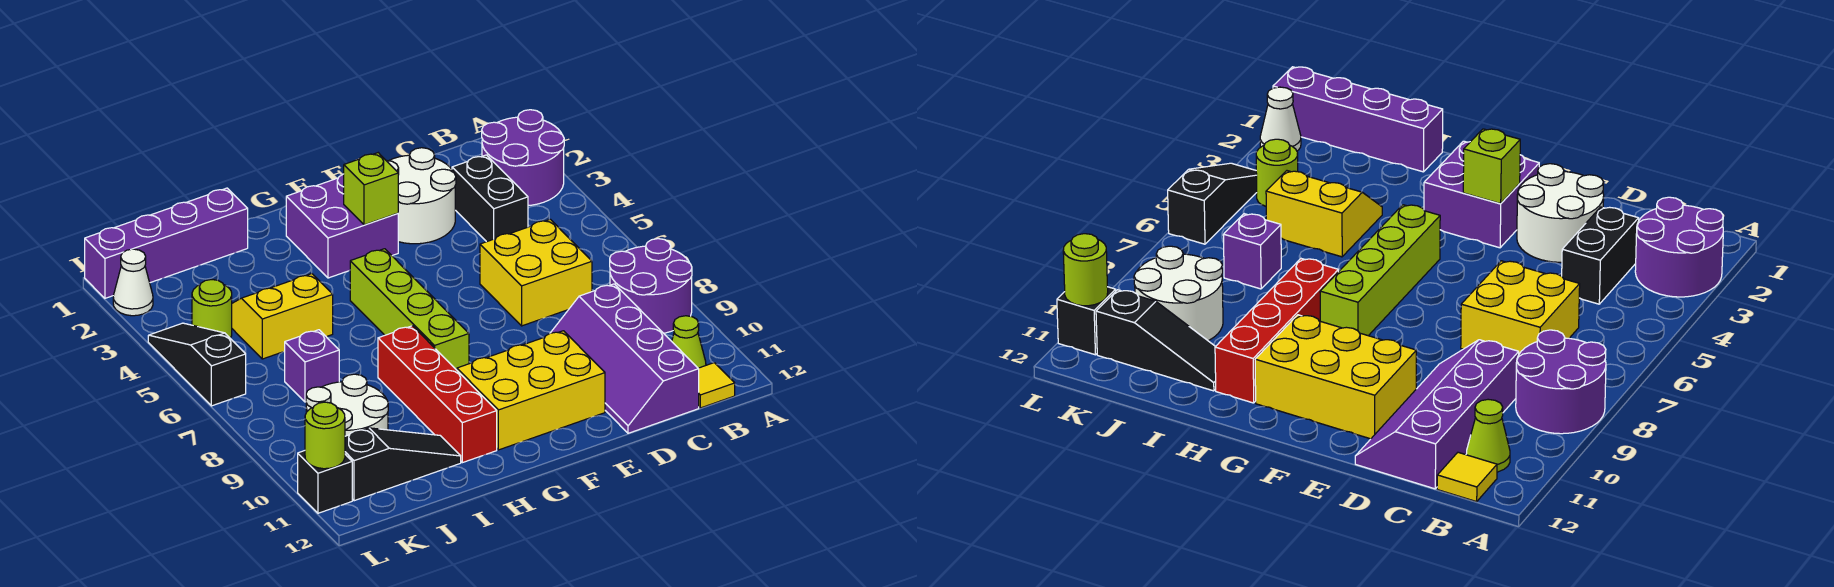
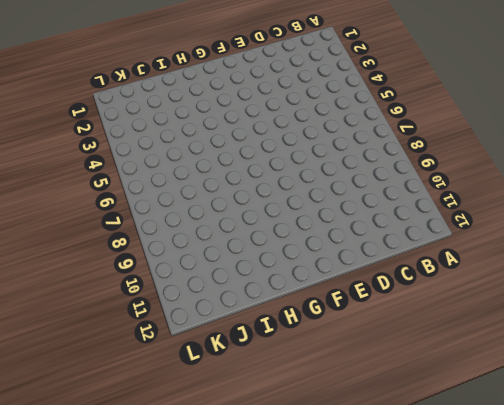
none -> purple round brick A2:B3 level 1
none -> purple round brick A8:B9 level 1
none -> lime cone B11 level 1

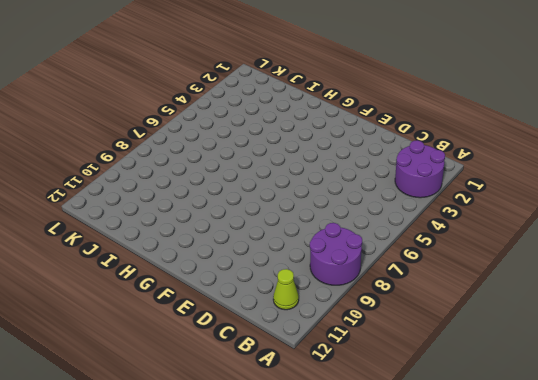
none -> yellow tile B12 level 1
none -> black brick C3:C4 level 1
none -> yellow brick C6:D7 level 1

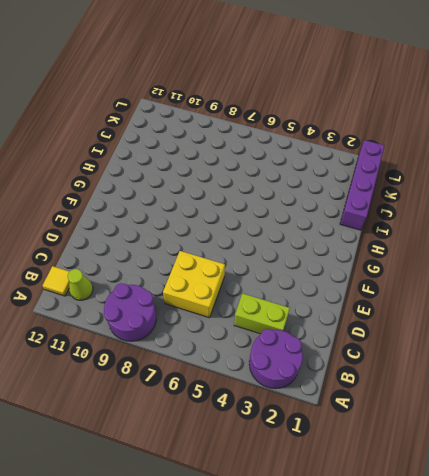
lime brick C3:C4 level 1 -> black brick C3:C4 level 1
none -> purple slope C9:D12 level 1 top C
none -> white round brick D2:E3 level 1
none -> yellow brick E10:G11 level 1

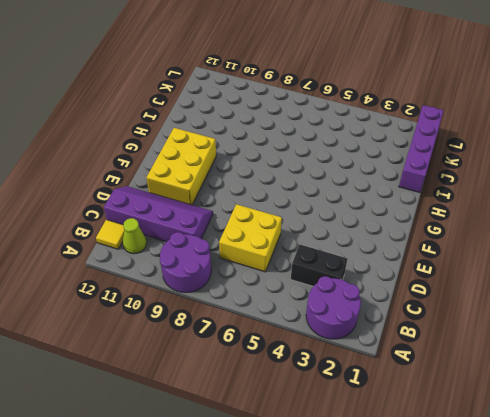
none -> white round brick D2:E3 level 1
none -> purple brick F2:G3 level 1
none -> lime brick G5:G8 level 1

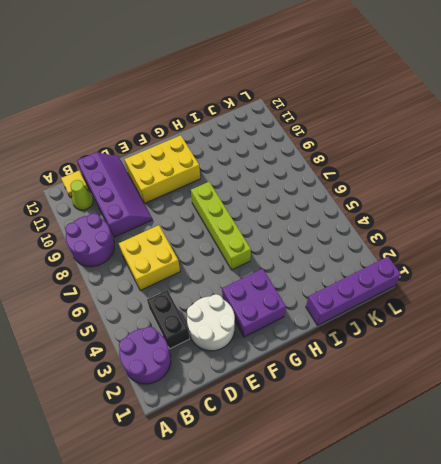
none -> red brick H8:H11 level 1
none -> yellow slope I4:J5 level 1 top 5
none -> black slope I11:K11 level 1 top K

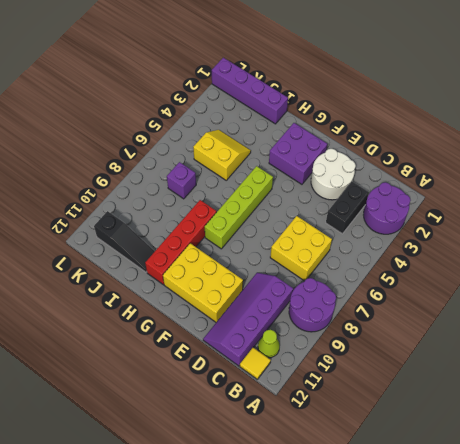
none -> white round brick J9:K10 level 1
none -> lime round brick K4 level 1
none -> white cone L2 level 1

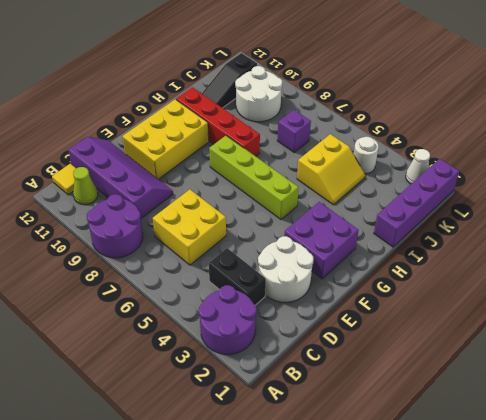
white round brick K4 level 1 -> lime round brick K4 level 1
none -> black slope L4:L6 level 1 top 6
none -> black brick L11 level 1
none -> lime brick F3 level 2

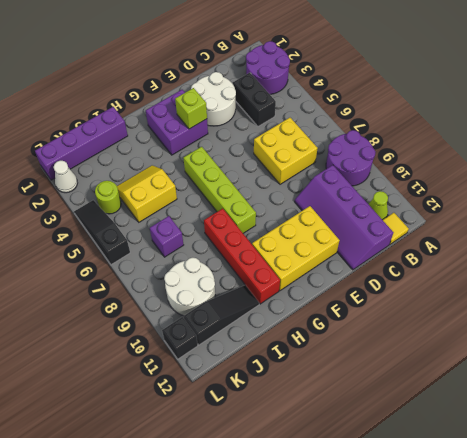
none -> lime round brick L11 level 2

